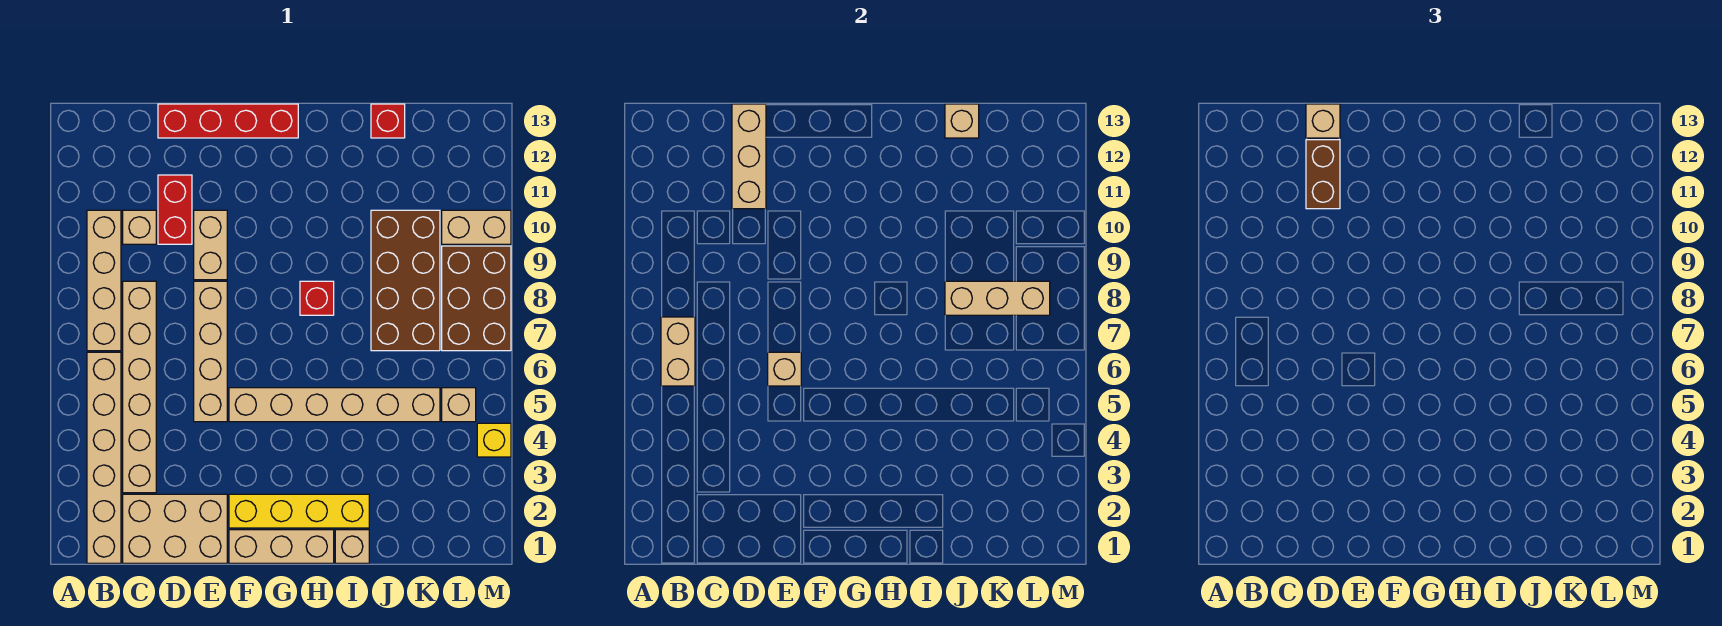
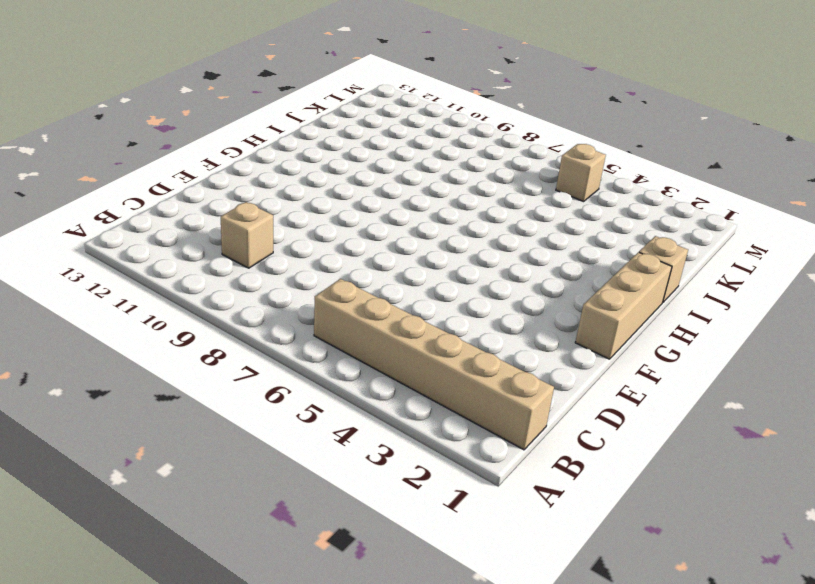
none -> tan brick B7:B10 level 1
none -> tan brick C1:E2 level 1
none -> tan brick C3:C8 level 1

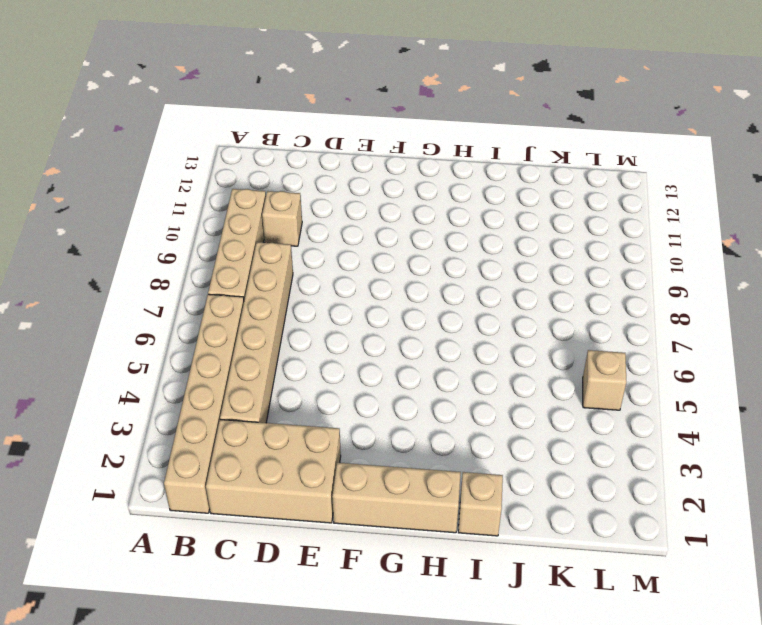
none -> red brick D10:D11 level 1
none -> red brick D13:G13 level 1
none -> tan brick E5:E8 level 1

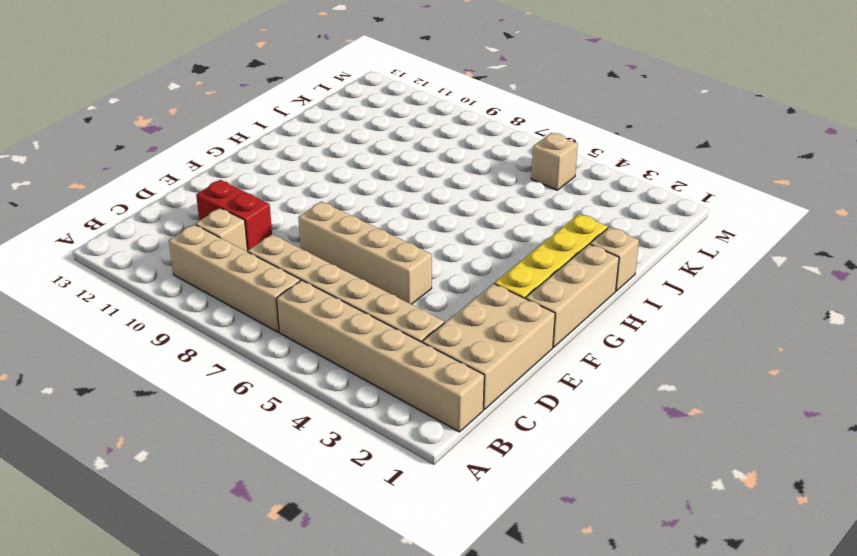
none -> red brick D13:G13 level 1
none -> tan brick E9:E10 level 1
none -> tan brick F5:K5 level 1

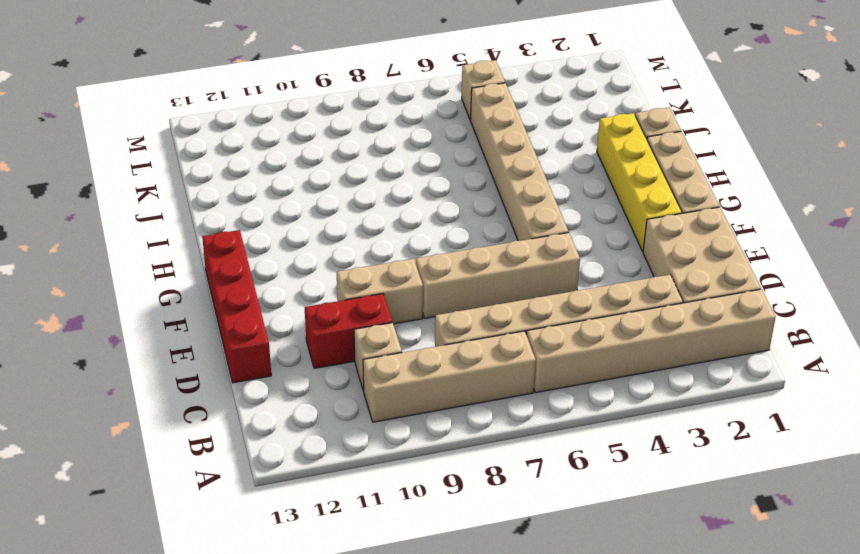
none -> red brick H8 level 1
none -> brown brick J7:K10 level 1
none -> red brick J13 level 1

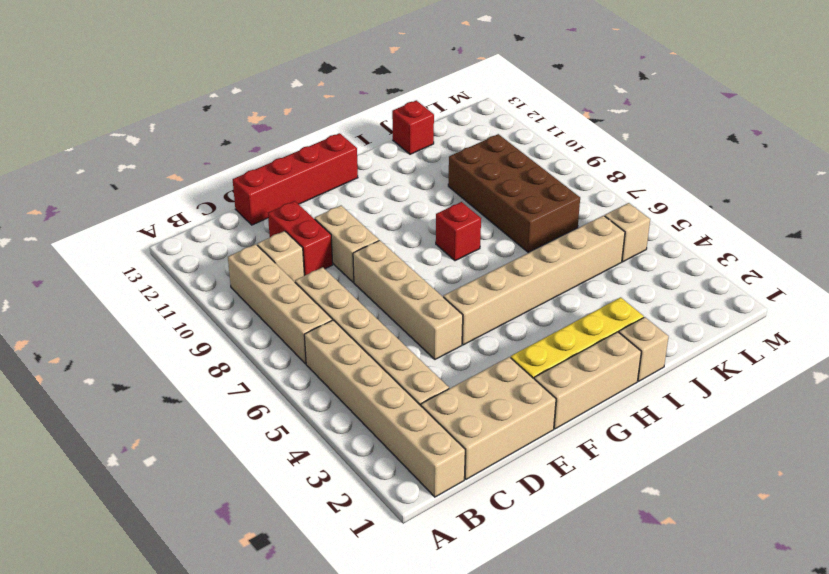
none -> brown brick L7:M9 level 1
none -> tan brick L10:M10 level 1
none -> yellow brick M4 level 1

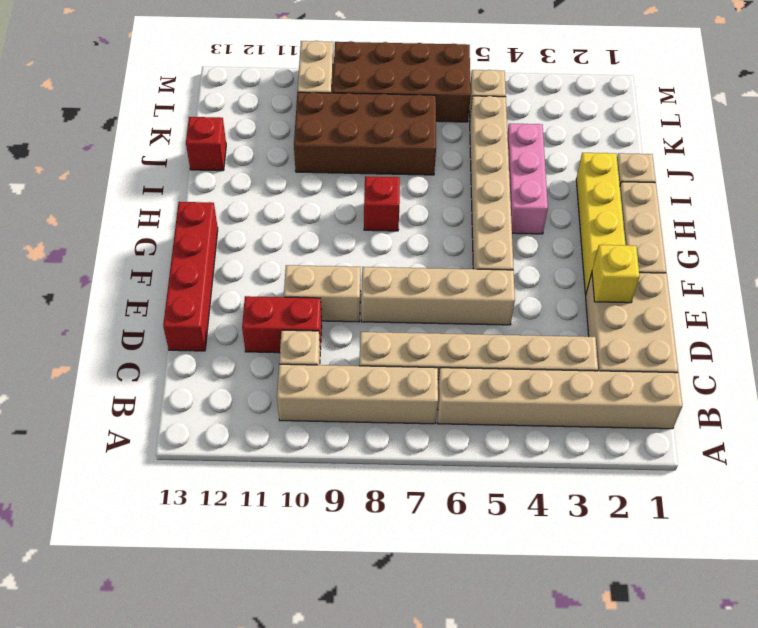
yellow brick E2 level 2 -> yellow brick M4 level 1
pink brick H4:J4 level 1 -> none
brown brick L6:M9 level 1 -> brown brick L7:M9 level 1
none -> tan brick B6:B7 level 2
none -> tan brick D11:D13 level 2
none -> tan brick E6 level 2

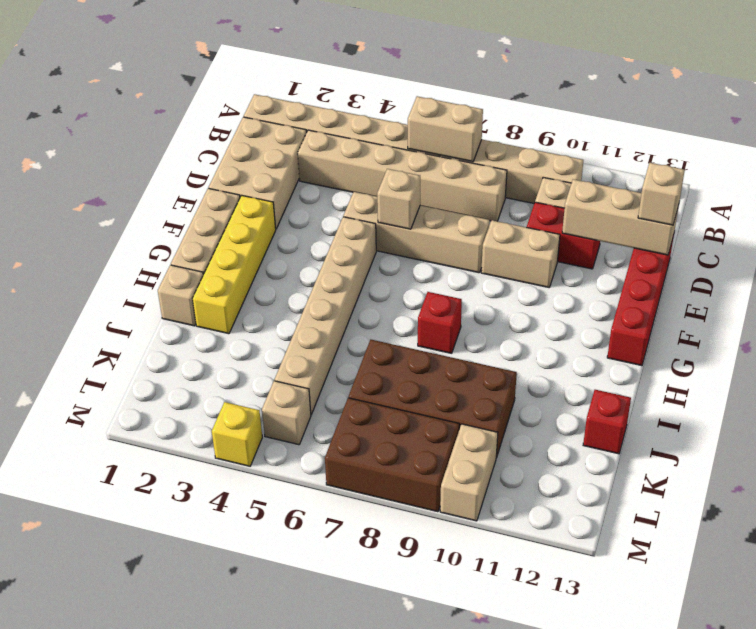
none -> tan brick J8:L8 level 2
none -> tan brick J13 level 2
none -> brown brick D11:D12 level 3

